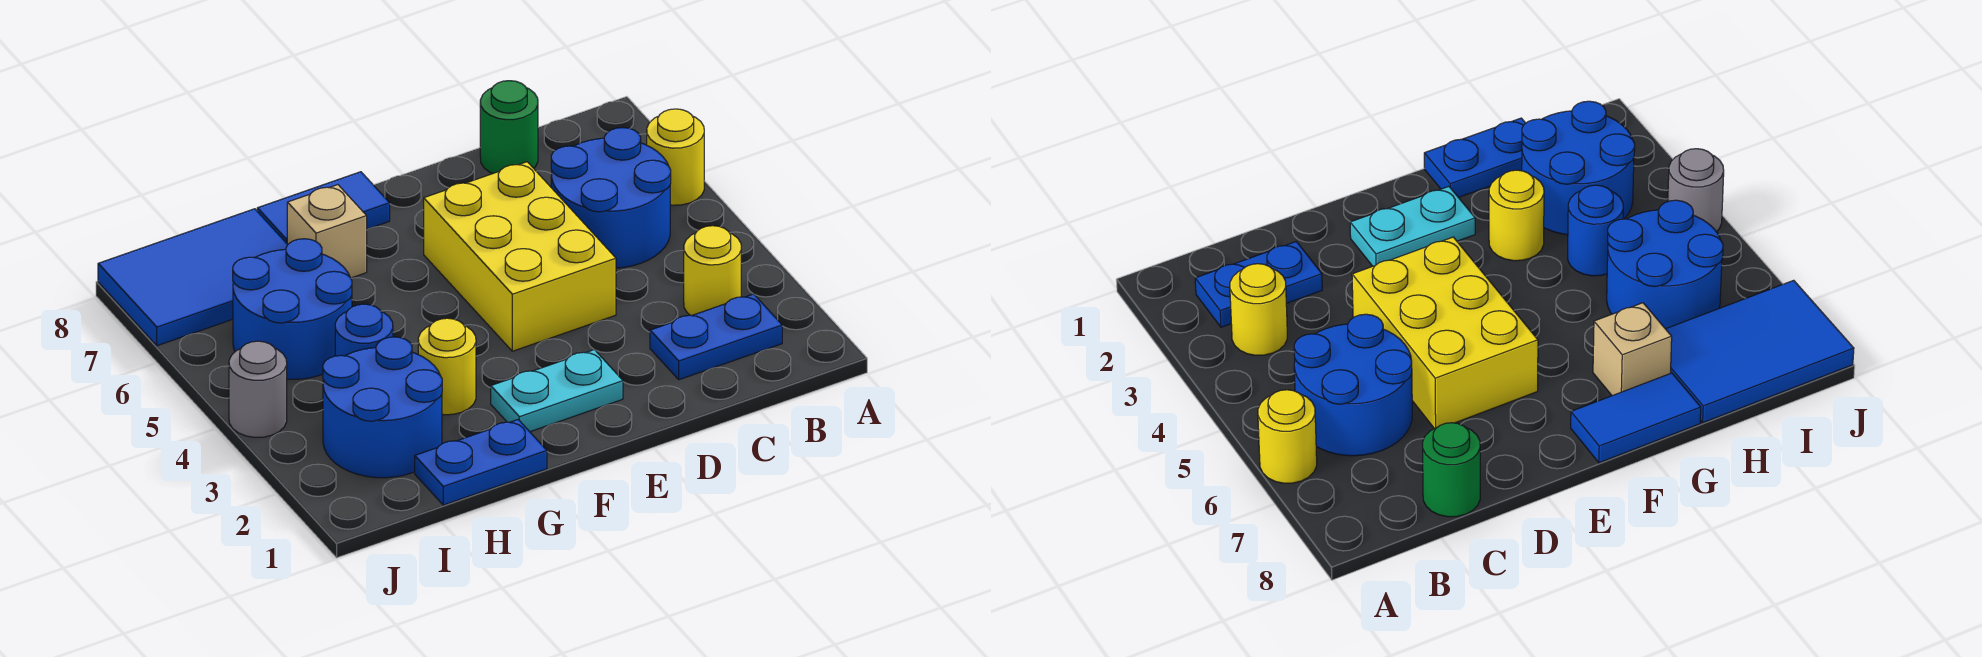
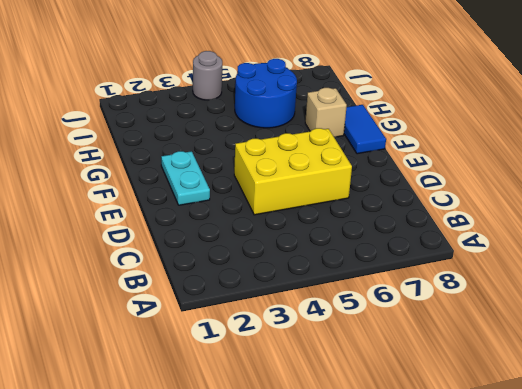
none -> yellow round brick A6 level 1
none -> blue plate B2:C2 level 1
none -> yellow round brick B3 level 1

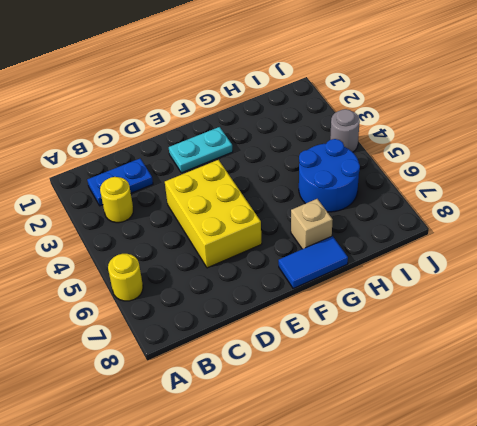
none -> blue round brick B5:C6 level 1
none -> green round brick C8 level 1
none -> blue plate G1:H1 level 1

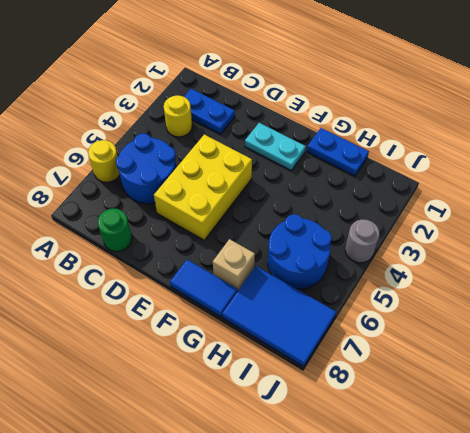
none -> yellow round brick G3 level 1
none -> blue round brick H2:I3 level 1
none -> blue round brick H4 level 1

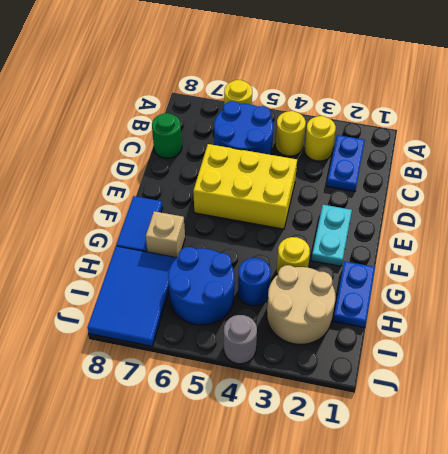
yellow round brick B4 level 1 -> none
tan round brick H2:I3 level 1 -> blue round brick H2:I3 level 1

